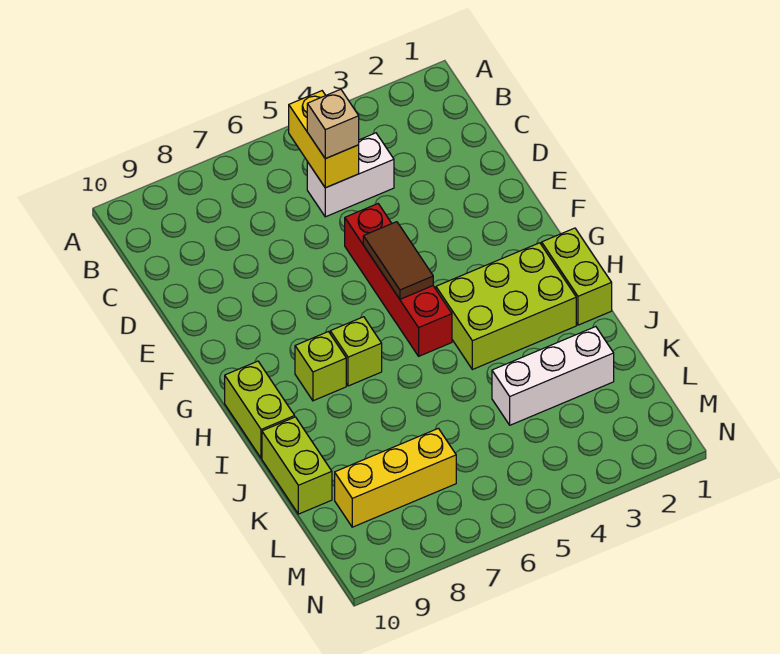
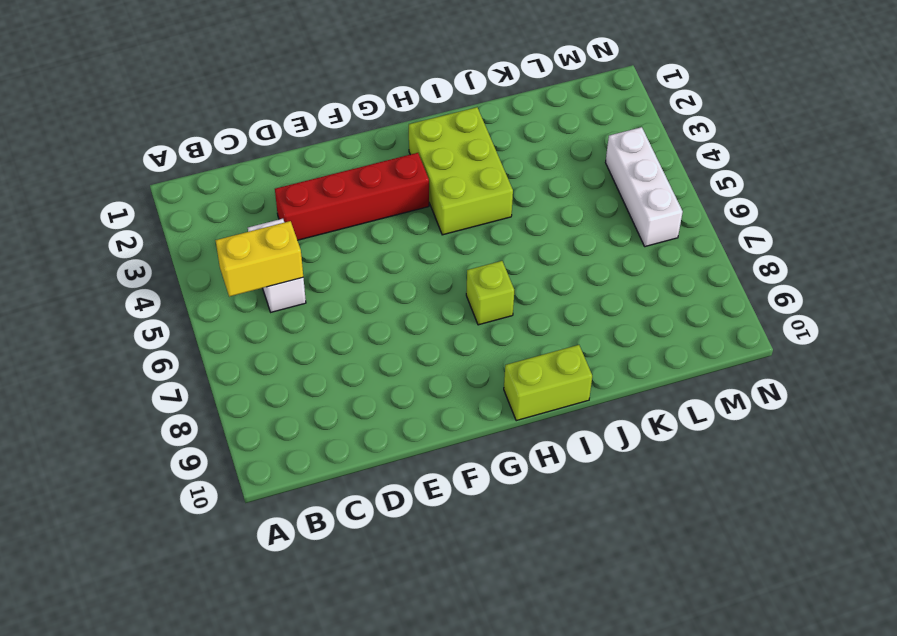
red brick D3:G3 level 1 -> red brick E5:H5 level 1
white brick M4:M6 level 1 -> white brick K2:K4 level 1
none -> lime brick H1:I1 level 1
none -> lime brick H8 level 1
none -> lime brick J10:K10 level 1

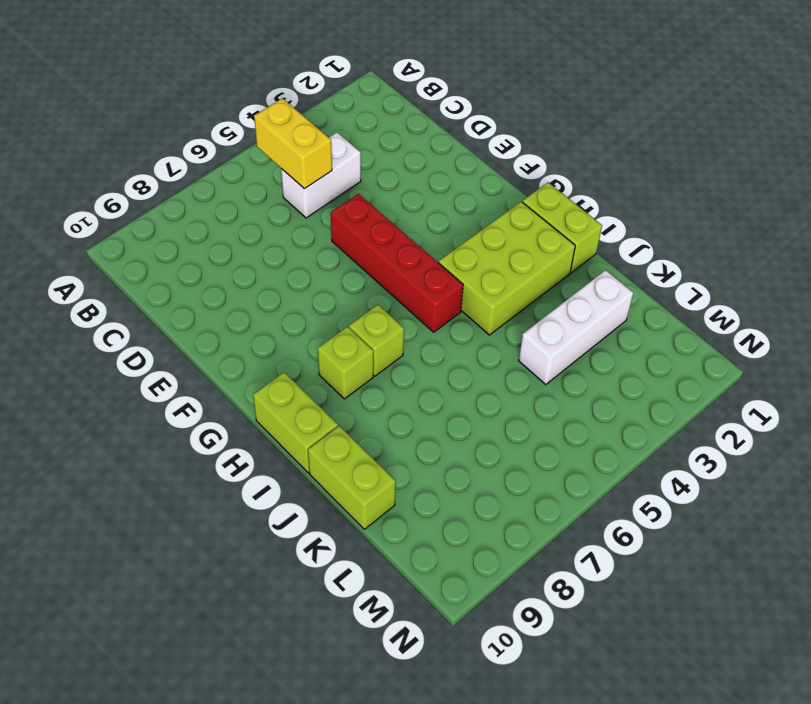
none -> yellow brick L7:L9 level 1
none -> brown tile F5:G5 level 2
none -> tan brick C5 level 3

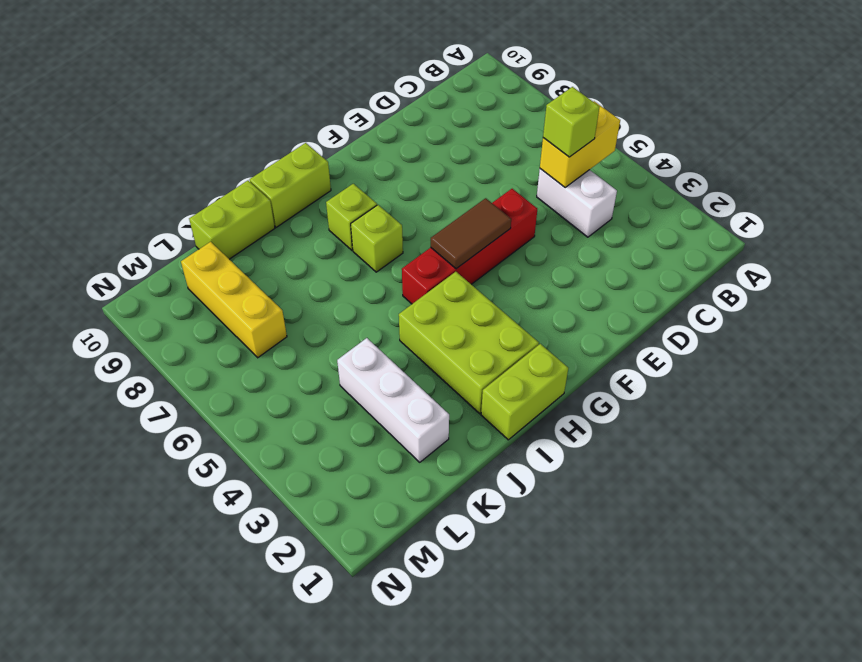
lime brick C5 level 3 -> tan brick C5 level 3

